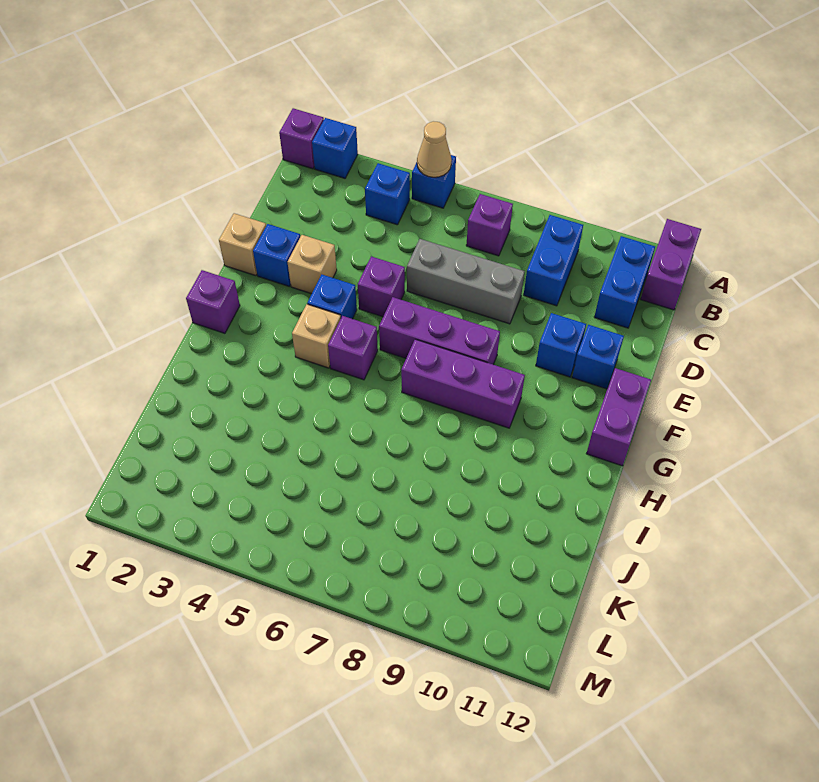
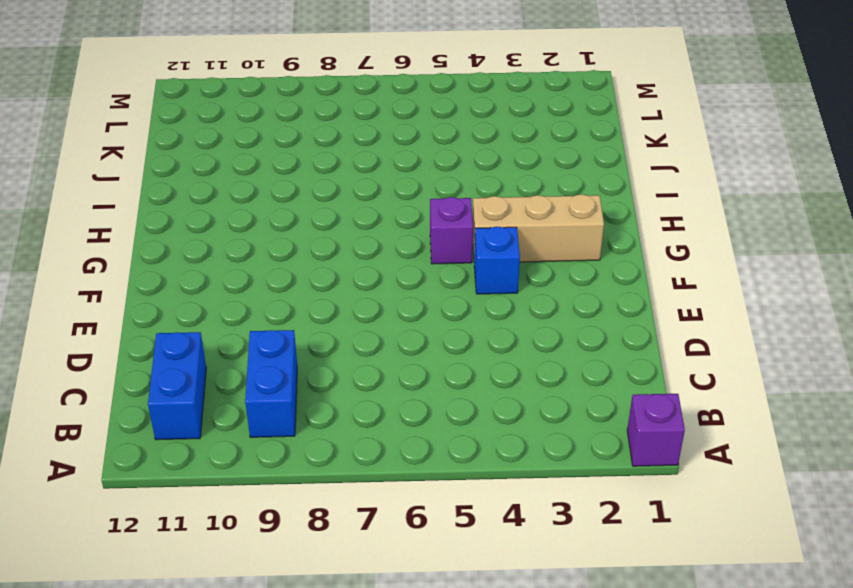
tan brick G2:G4 level 1 -> tan brick G4 level 1
none -> blue brick A2 level 1
none -> blue brick A5 level 1
none -> purple brick A12:B12 level 1

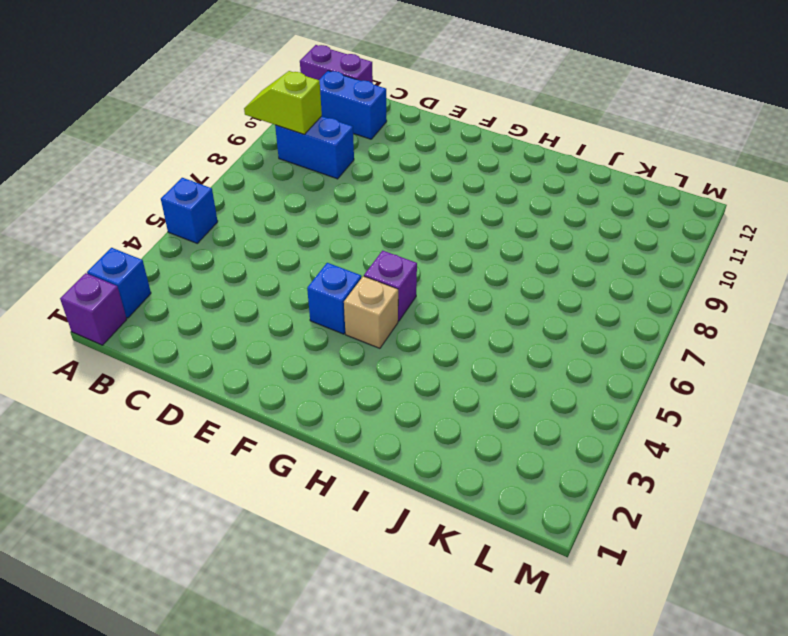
lime slope A9:B9 level 2 top B -> none
none -> blue brick B4 level 1
none -> purple brick B7 level 1
none -> grey brick D6:D8 level 1

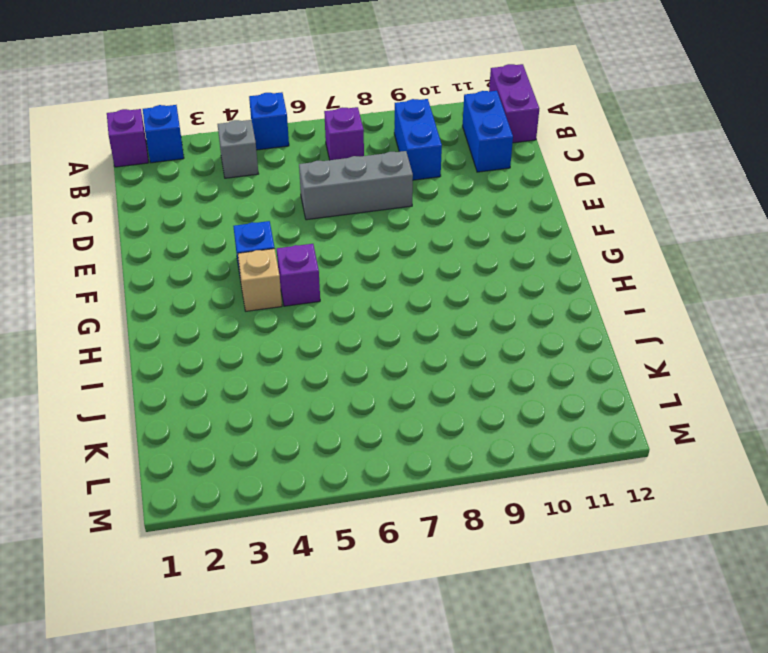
grey brick B4 level 1 -> blue brick B4 level 1
none -> tan brick E1 level 1
none -> blue brick E2 level 1
none -> tan brick E3 level 1

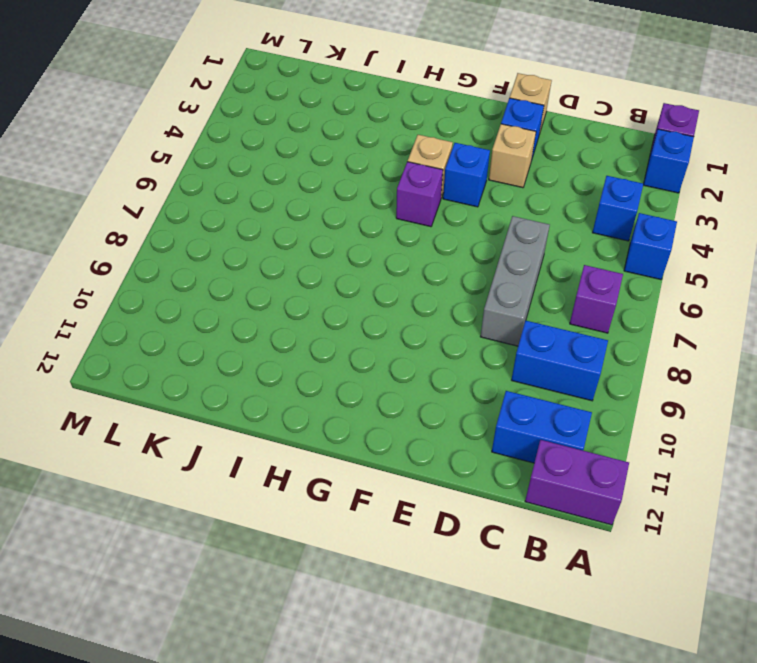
none -> purple brick E5 level 1
none -> blue brick E10 level 1
none -> blue brick E11 level 1

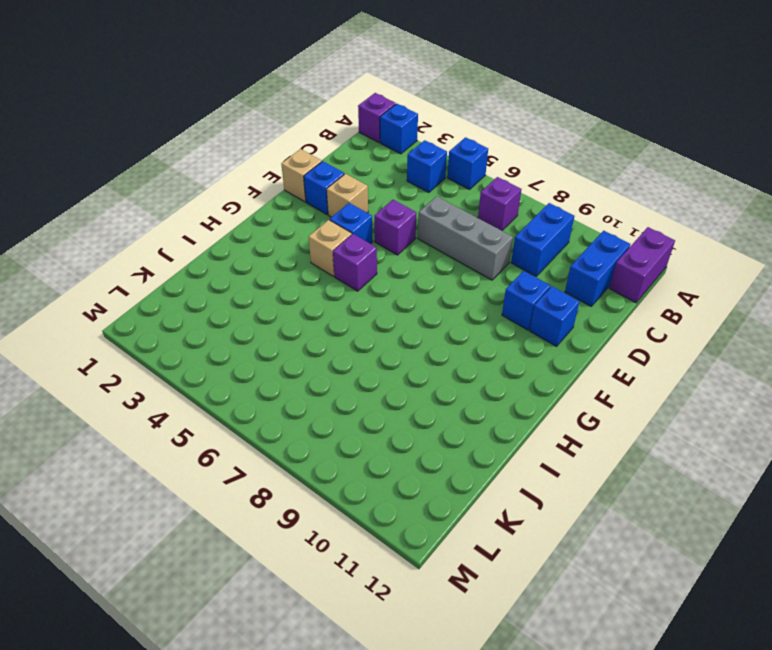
none -> purple brick F6:F8 level 1
none -> purple brick F12:G12 level 1
none -> purple brick G1 level 1

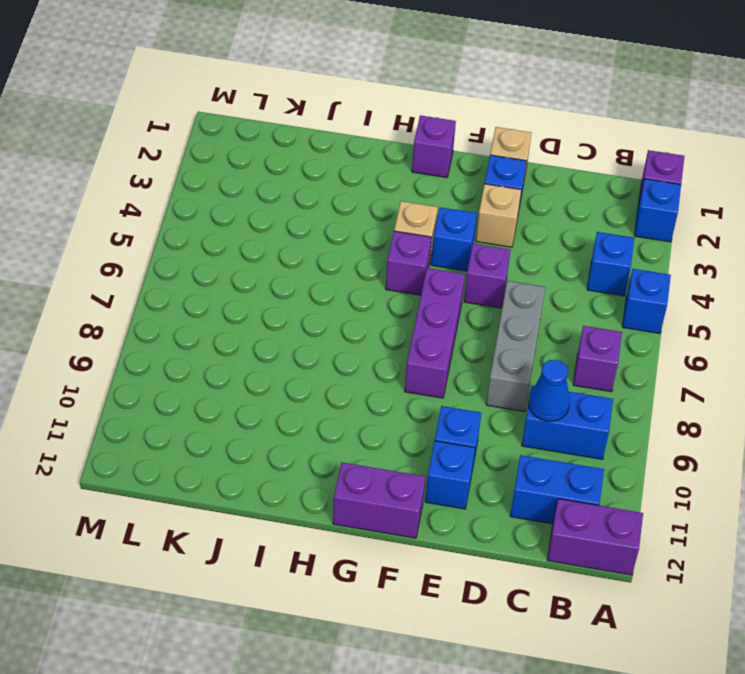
blue cone C9 level 2 -> none
none -> purple brick G7:G9 level 1
none -> tan cone A5 level 2

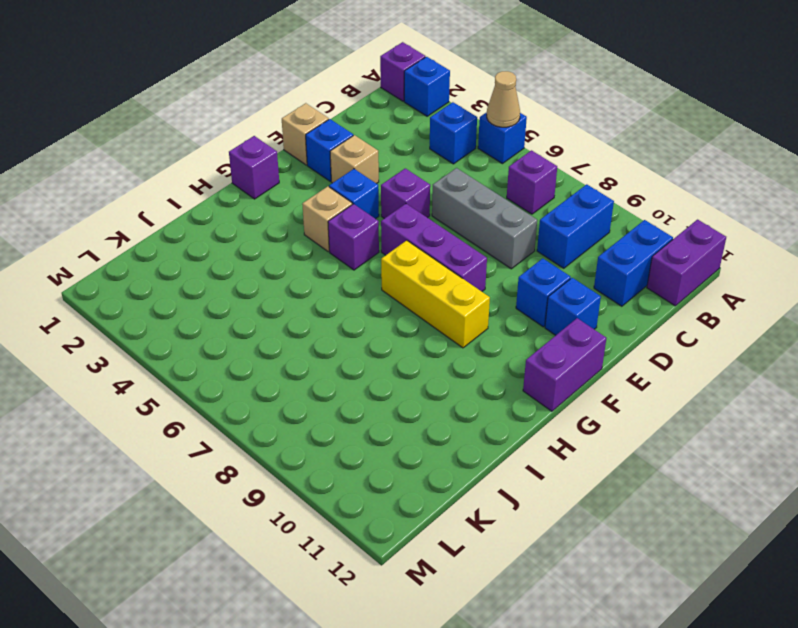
yellow brick G7:G9 level 1 -> purple brick G7:G9 level 1

